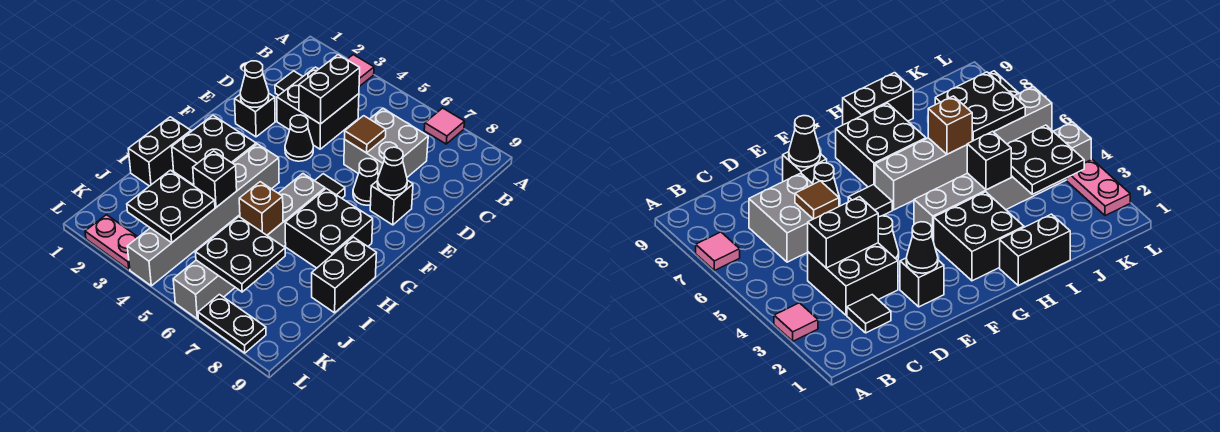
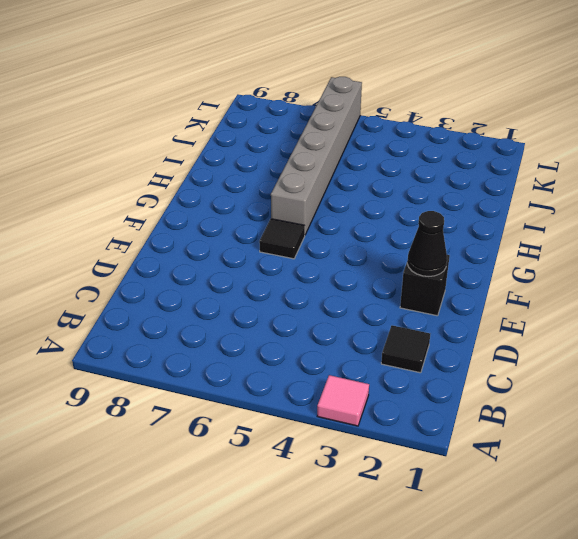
none -> pink tile A7 level 1
none -> black brick C3:D4 level 1
none -> grey brick C6:D7 level 1

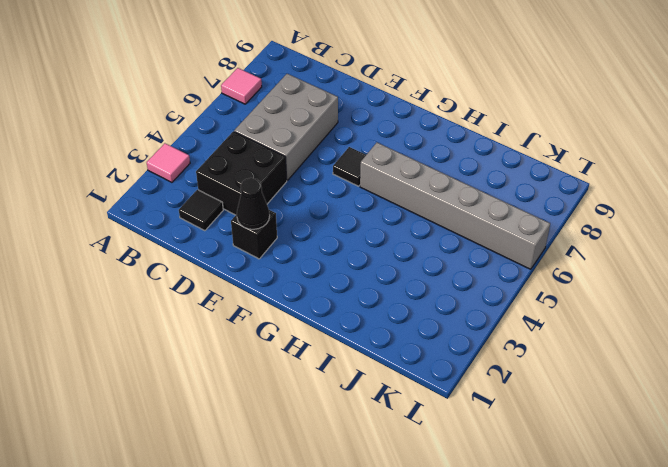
grey brick C5:D7 level 1 -> grey brick C6:D7 level 1
none -> black cone E4 level 1
none -> black cone E7 level 1
none -> black brick E8 level 1

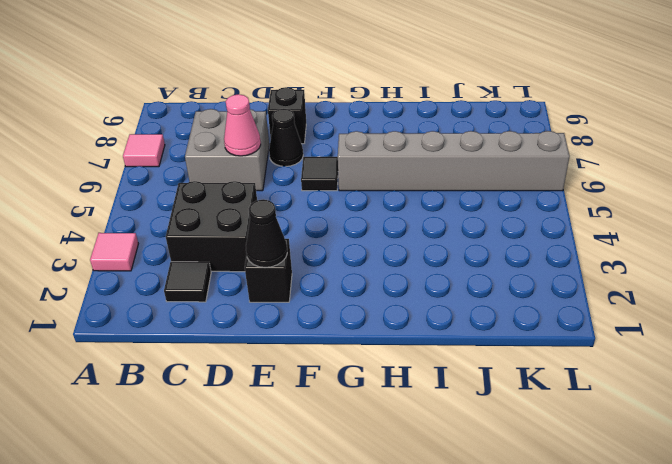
pink cone D6 level 2 -> brown tile D6 level 2
none -> black cone E4 level 1
none -> black brick G2:H3 level 1
none -> grey brick G4:L4 level 1

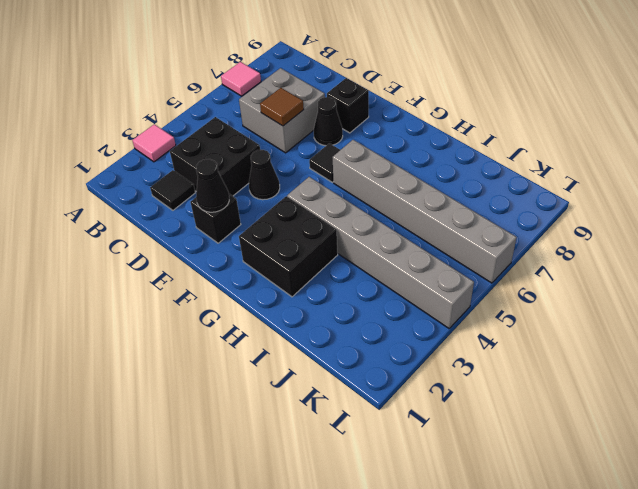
none -> black brick G7:H8 level 1
none -> black brick H1:I1 level 1
none -> black brick H9:I9 level 1

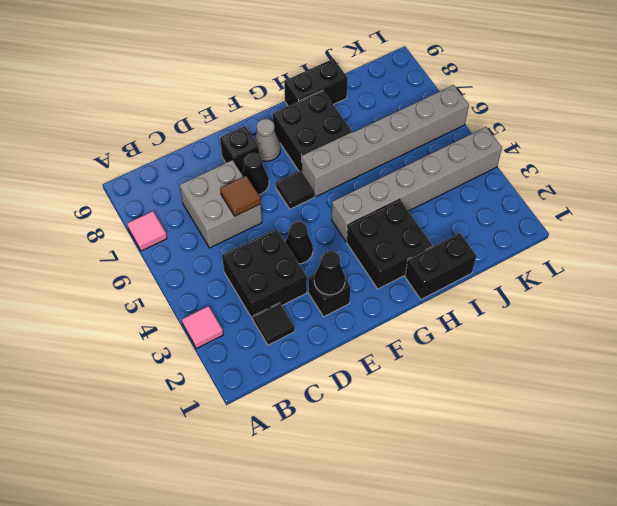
grey cone F8 level 1 -> none
none -> pink plate L2:L3 level 1
none -> black plate L7:L8 level 1
none -> black brick C4:D4 level 2

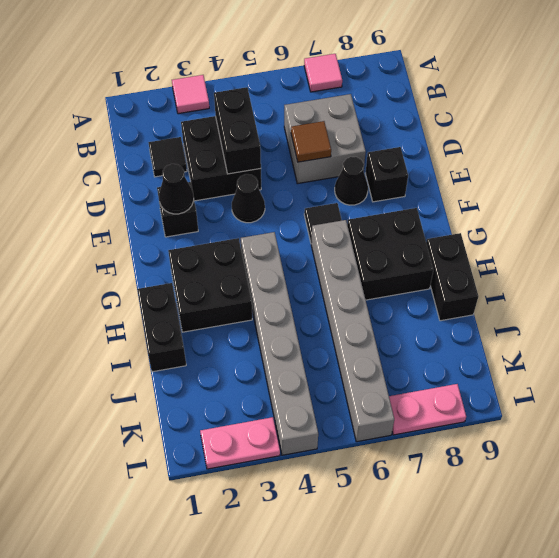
pink plate L7:L8 level 1 -> black plate L7:L8 level 1
none -> black cone E8 level 2
none -> black brick I4 level 2
none -> brown brick I6 level 2

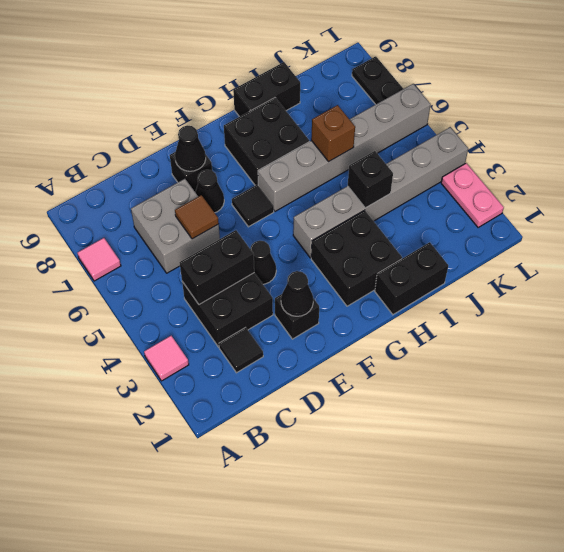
none -> black plate J3:K4 level 2
none -> black plate J6:K7 level 2

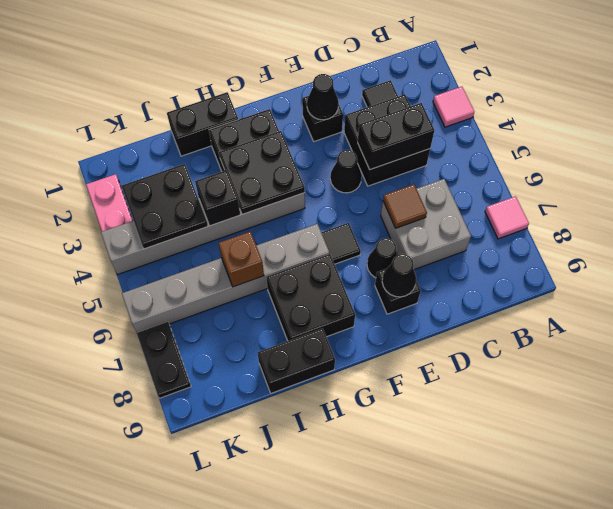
black plate G3:H4 level 2 -> black plate J6:K7 level 2

